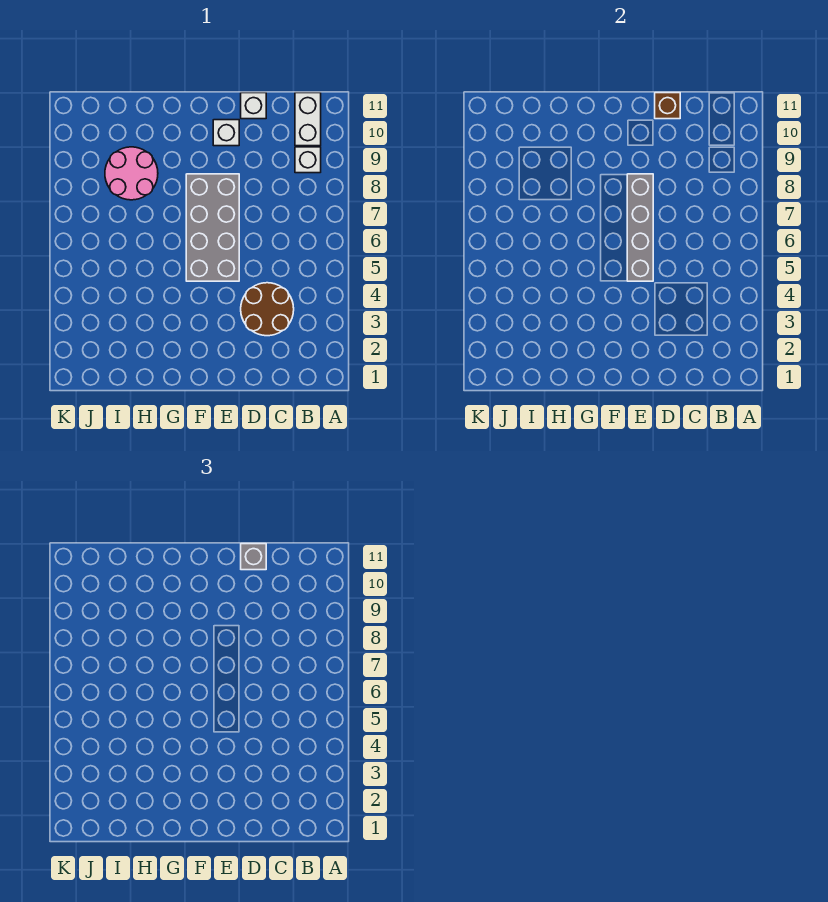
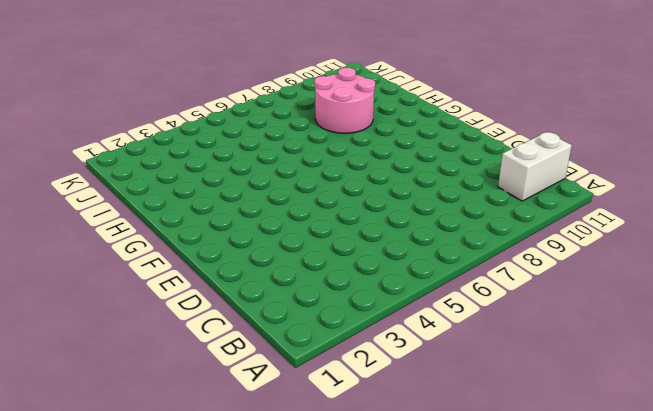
none -> white brick B9 level 1
none -> brown round brick C3:D4 level 1

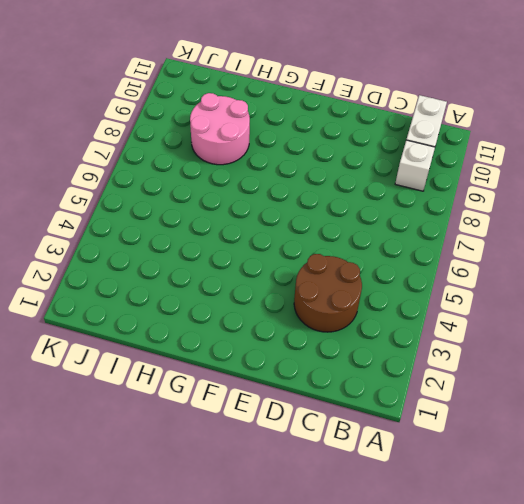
none -> white brick D11 level 1
none -> grey brick E5:F8 level 1

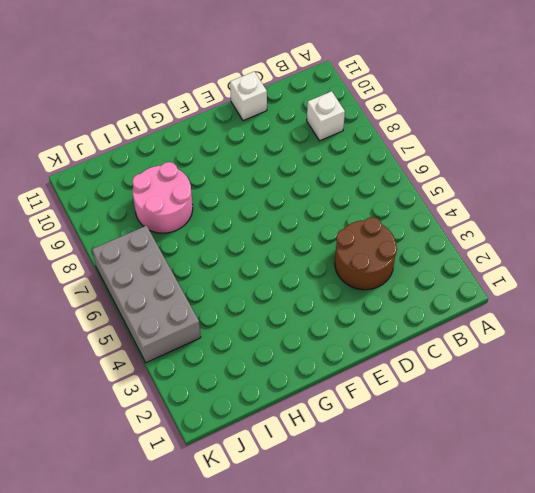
grey brick J4:K7 level 1 -> grey brick E5:F8 level 1
none -> white brick B10:B11 level 1
none -> white brick E10 level 1

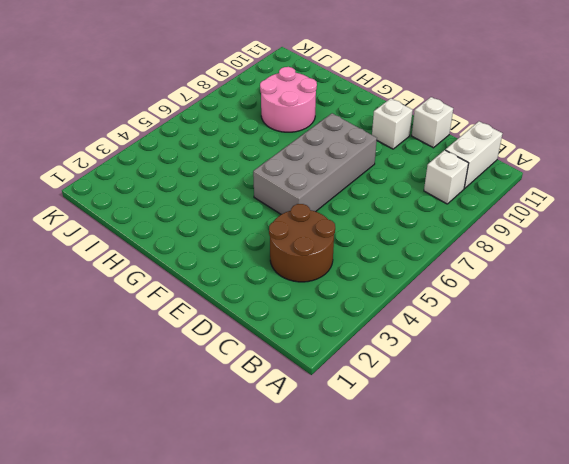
none -> brown brick D11 level 2
none -> grey brick E5:E8 level 2

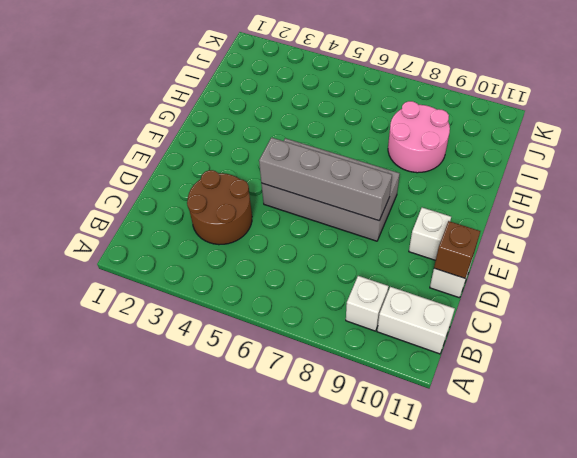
none -> grey brick D11 level 3

